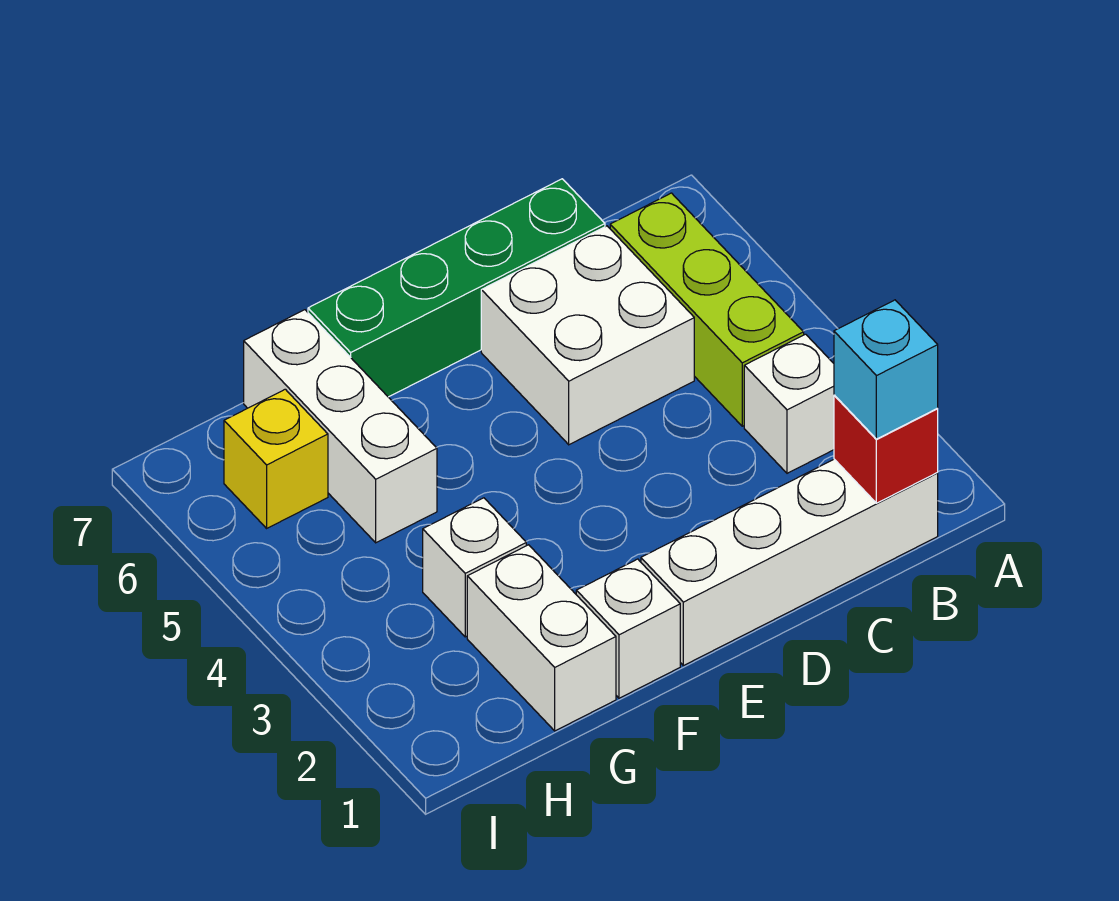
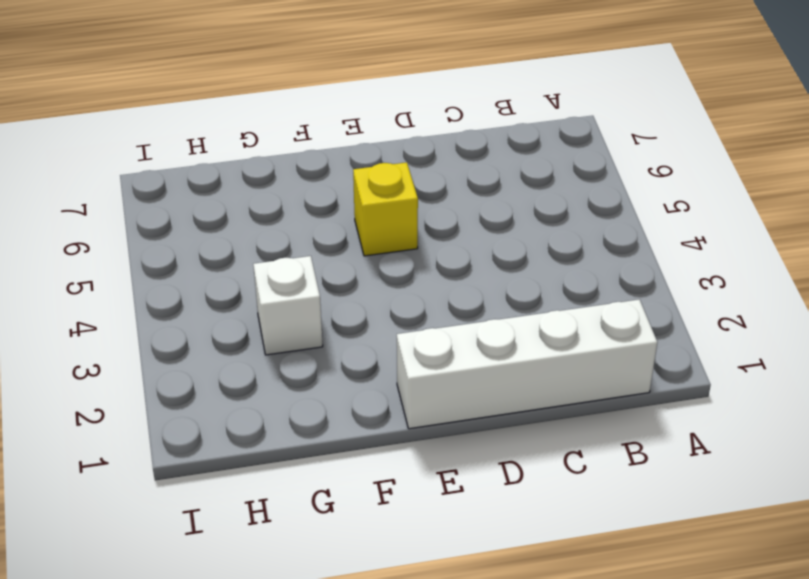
yellow brick E5 level 1 -> yellow brick H6 level 1
none -> white brick B3 level 1
none -> lime brick B4:B6 level 1
none -> white brick C5:D6 level 1

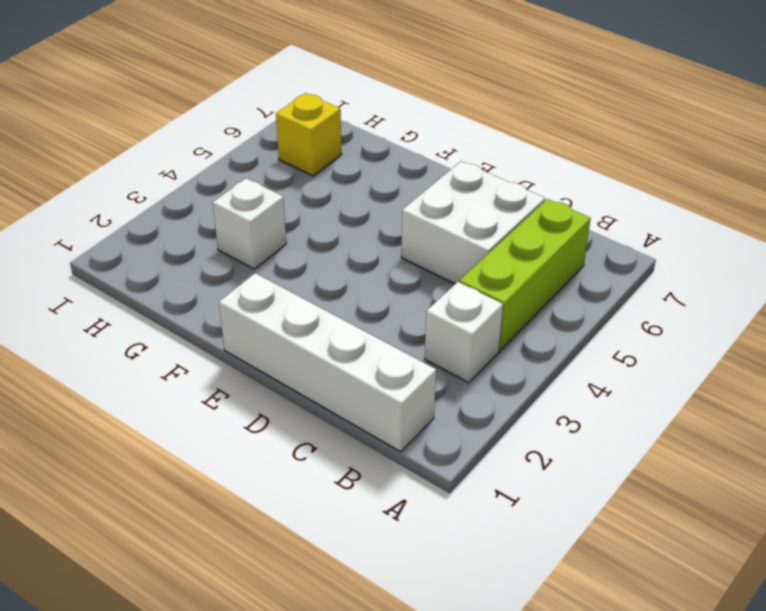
none -> green brick C7:F7 level 1
none -> white brick F1 level 1
none -> white brick G1:G2 level 1

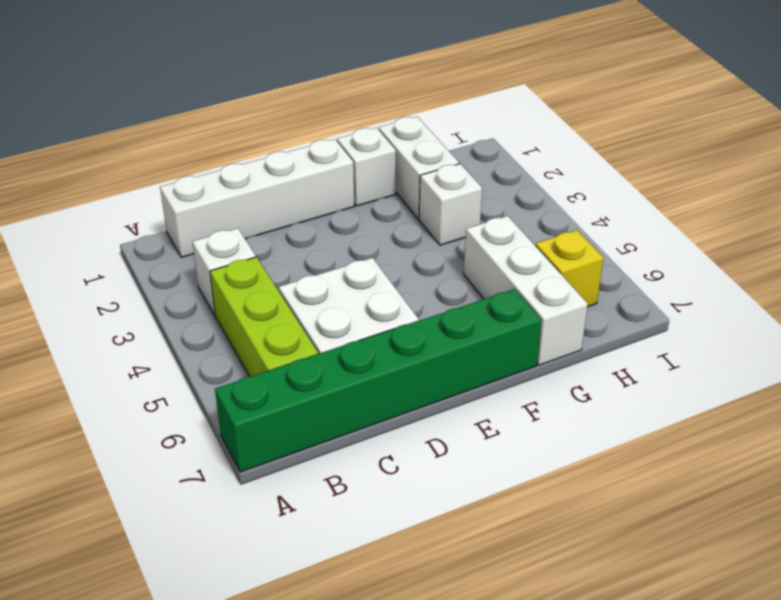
green brick A7:F7 level 1 -> green brick C7:F7 level 1
none -> red brick B1 level 2
none -> cyan brick B1 level 3

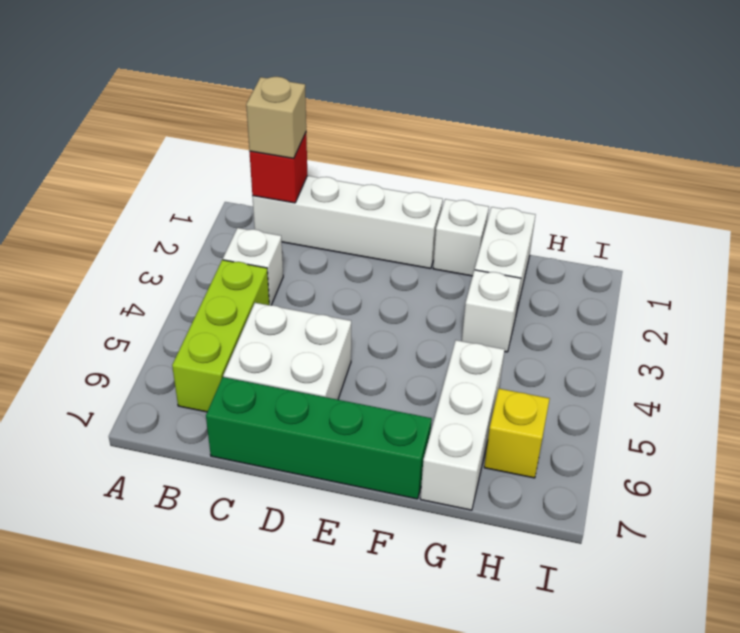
tan brick B1 level 3 -> cyan brick B1 level 3

